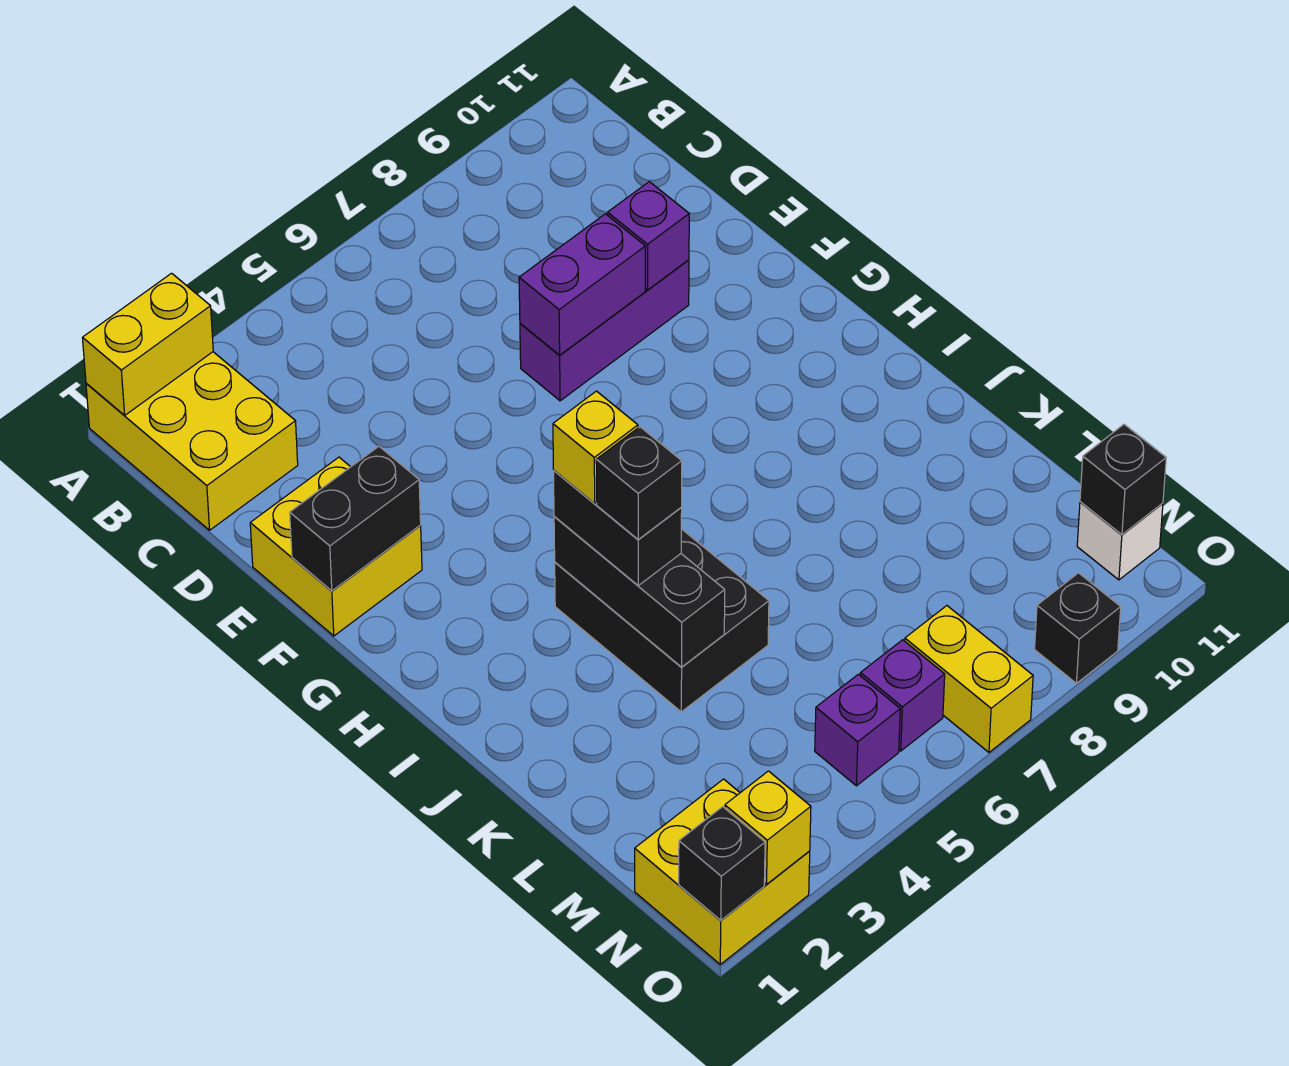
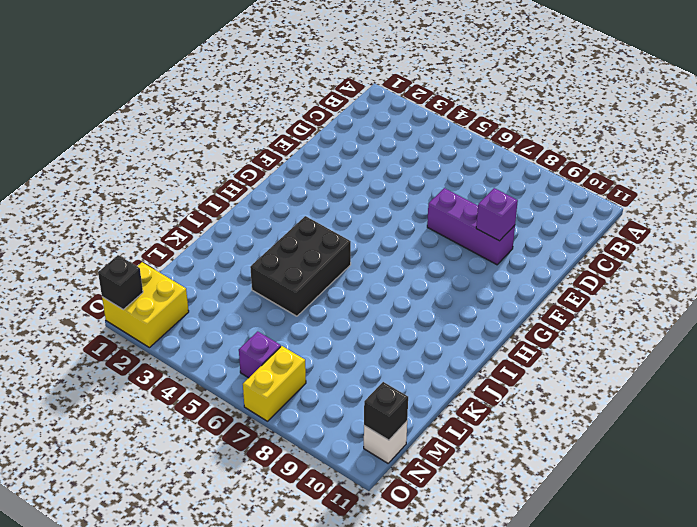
none -> yellow brick A1:C2 level 1
none -> yellow brick E1:F2 level 1
none -> purple brick N5 level 1

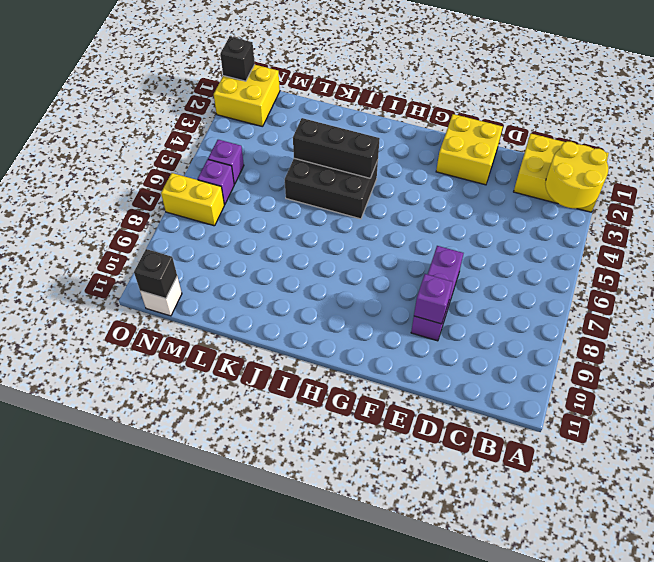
yellow round brick A2:B3 level 2 -> yellow brick A1:A2 level 2
none -> black brick O9 level 1
none -> purple brick E7:E8 level 2
none -> black brick F1:F2 level 2

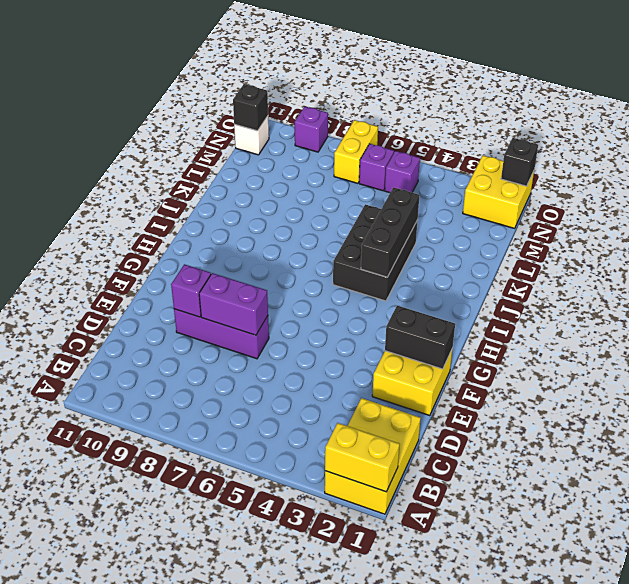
purple brick O9 level 1 -> black brick O9 level 1
none -> yellow brick O2 level 2
none -> black brick I4:J4 level 3
none -> yellow brick I4 level 4

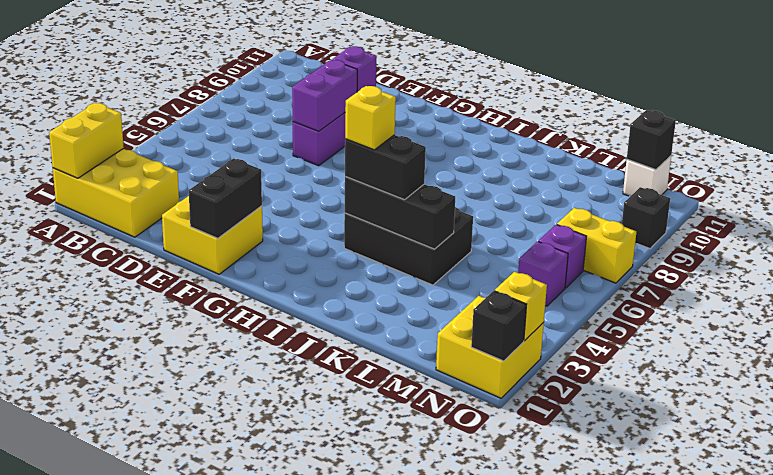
none -> black brick J4 level 4

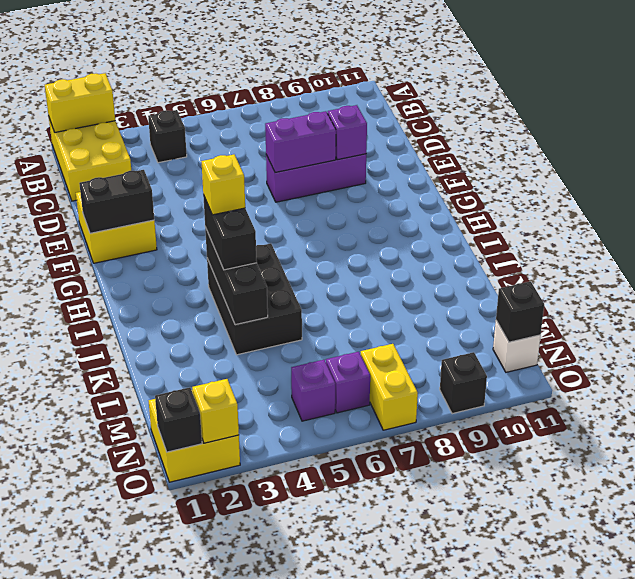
black brick B4 level 1 -> black brick J4 level 4

